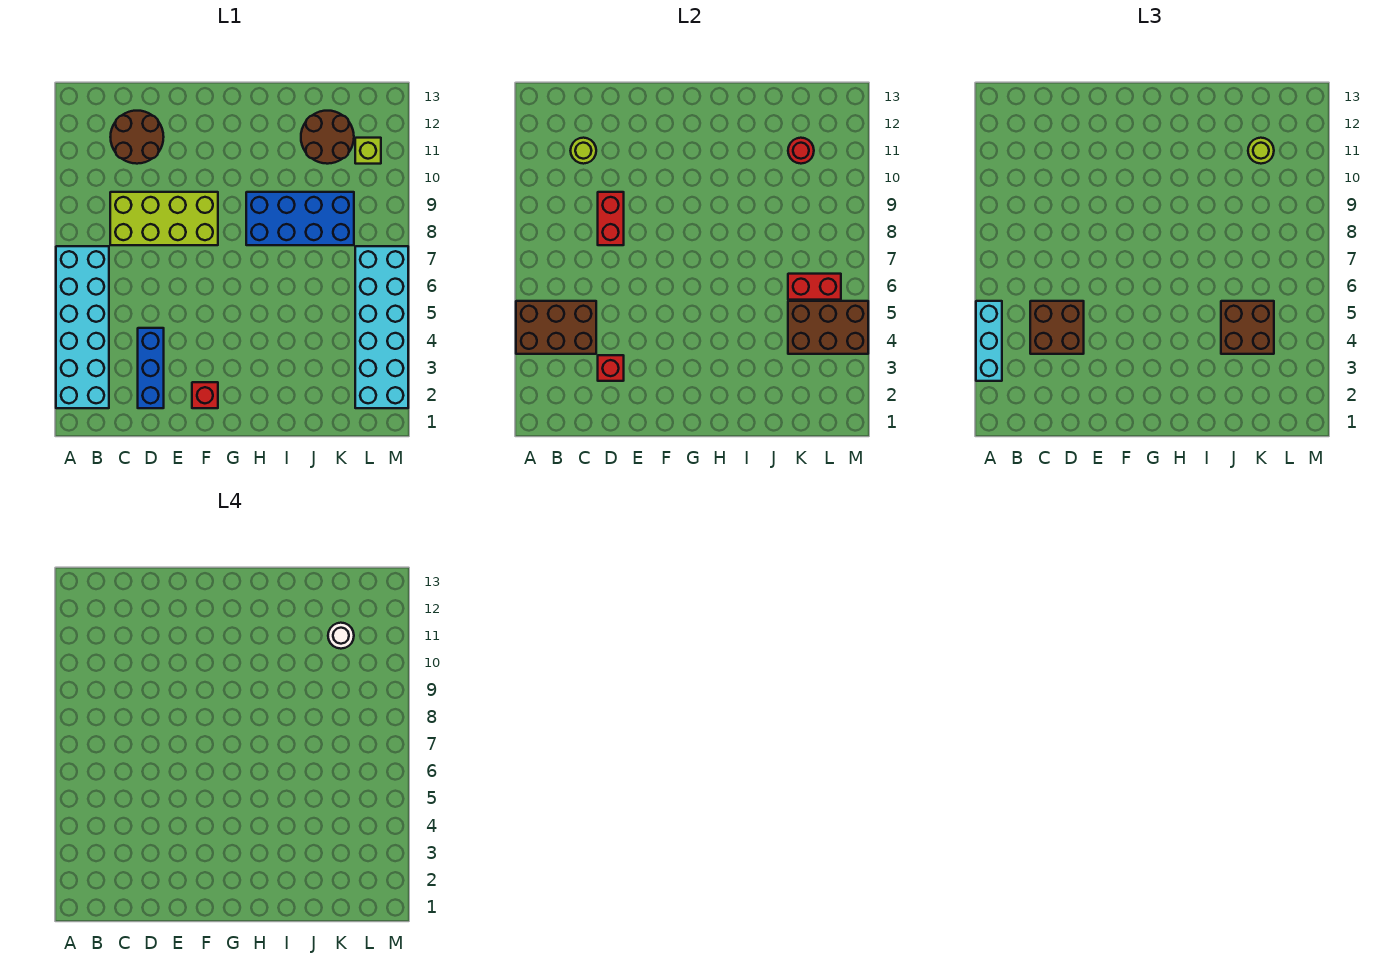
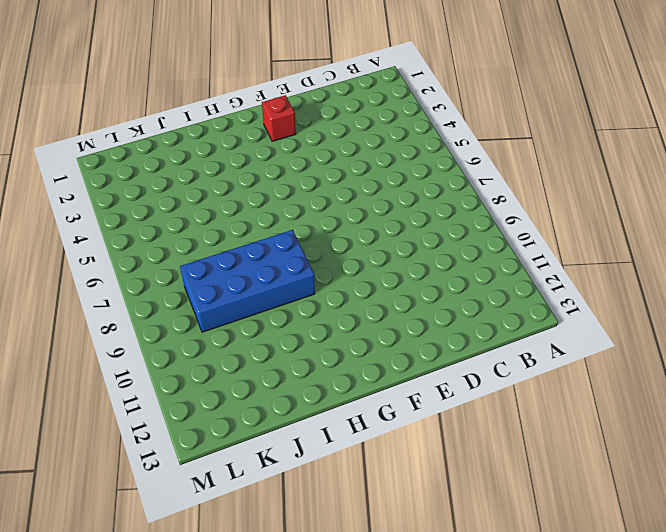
none -> cyan brick A2:B7 level 1
none -> lime brick C8:F9 level 1
none -> brown round brick C11:D12 level 1

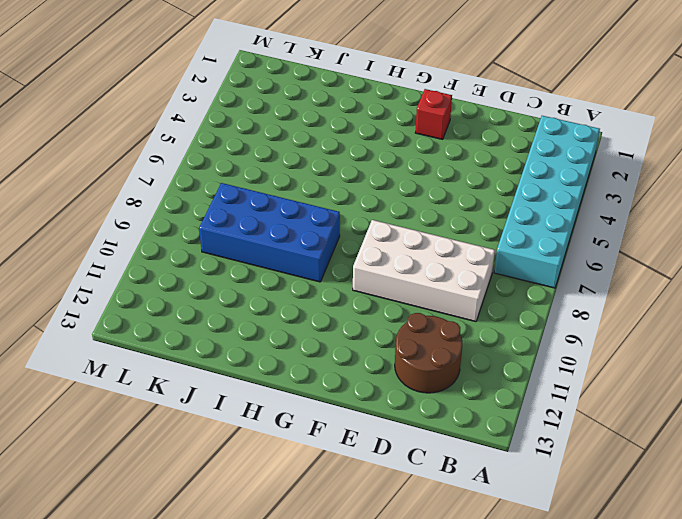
white brick C8:F9 level 1 -> lime brick C8:F9 level 1
none -> blue brick D2:D4 level 1
none -> brown round brick J11:K12 level 1
none -> cyan brick L2:M7 level 1

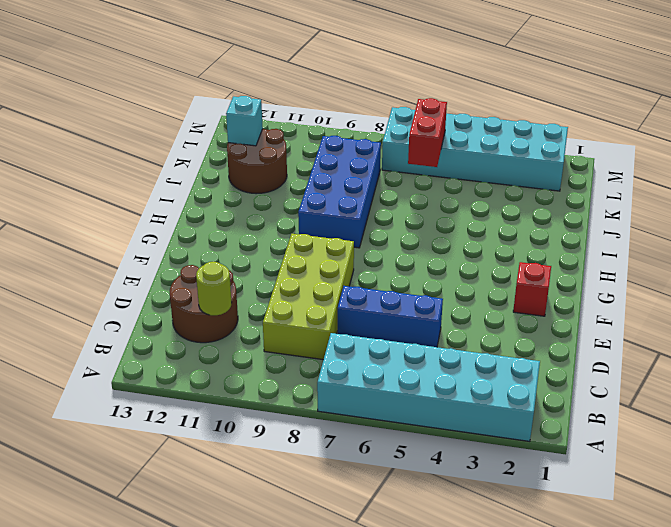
blue brick D5:D7 level 1 -> blue brick D2:D4 level 1
cyan brick K12 level 2 -> none
none -> lime brick L11 level 1
none -> brown brick A4:C5 level 2
none -> red brick D3 level 2

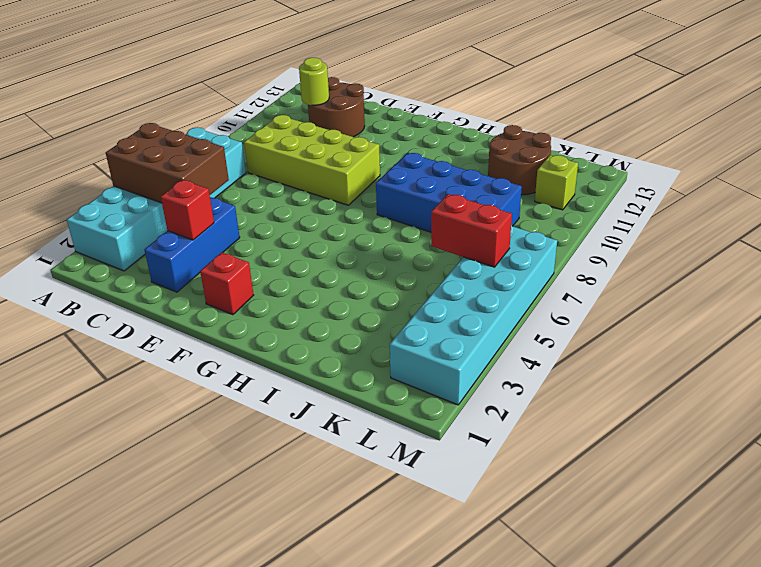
none -> red brick D8:D9 level 2
none -> brown brick K4:M5 level 2
none -> red round brick K11 level 2

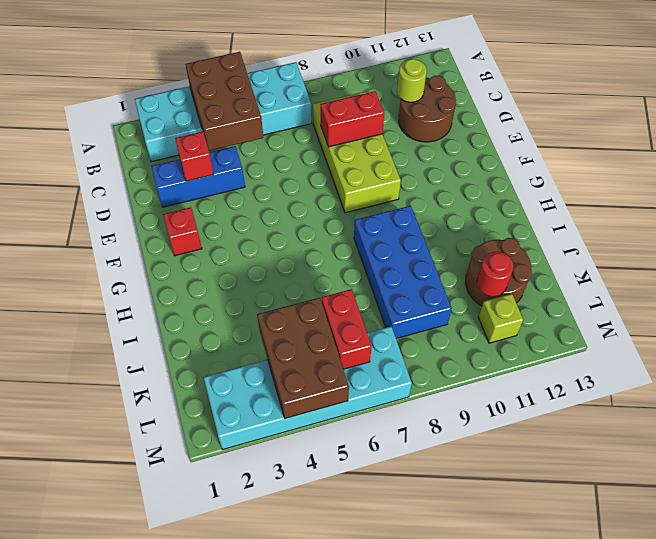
none -> cyan brick A3:A5 level 3
none -> brown brick C4:D5 level 3
none -> brown brick J4:K5 level 3

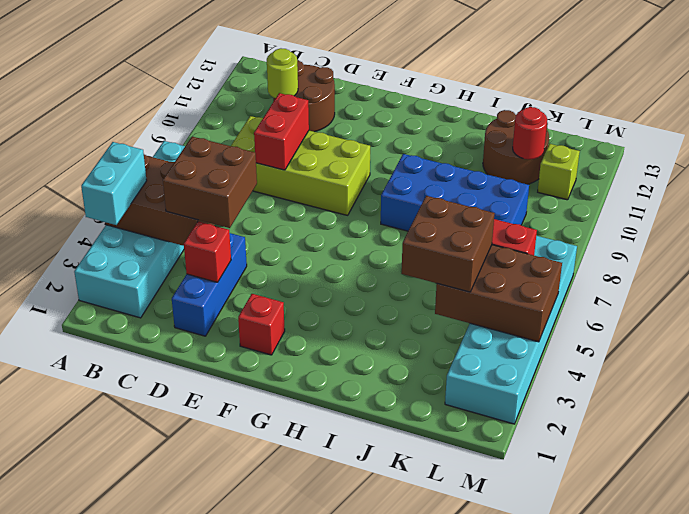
cyan brick A3:A4 level 3 -> cyan brick A3:A5 level 3
none -> lime round brick K11 level 3
none -> white round brick K11 level 4

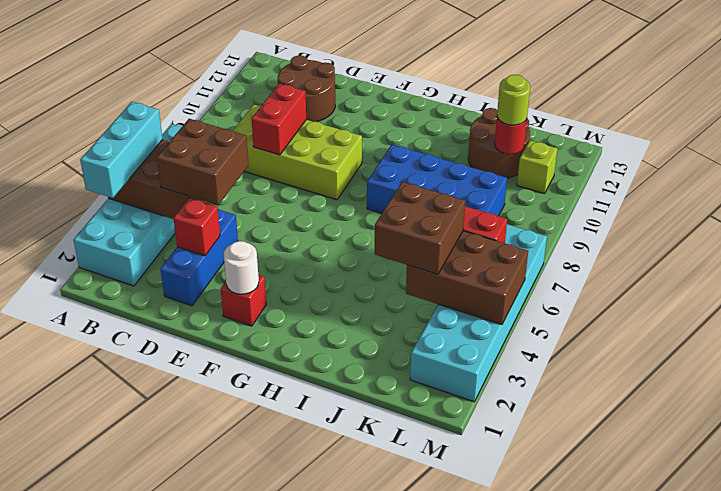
white round brick F2 level 2 -> white round brick K11 level 4
none -> lime round brick C11 level 2

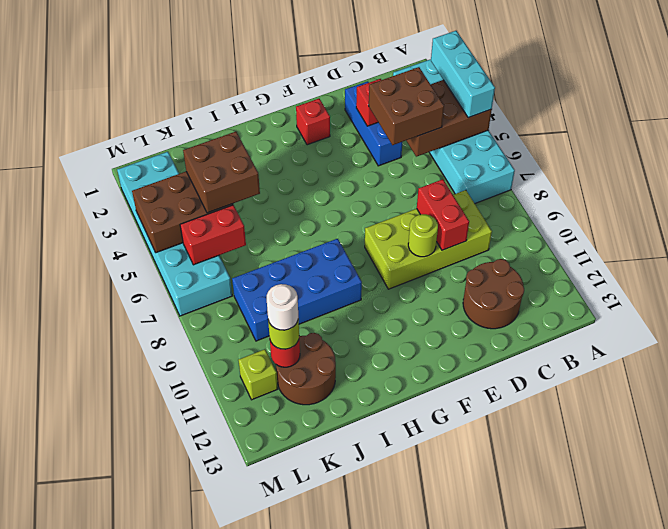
lime round brick E9 level 2 -> lime round brick C11 level 2

